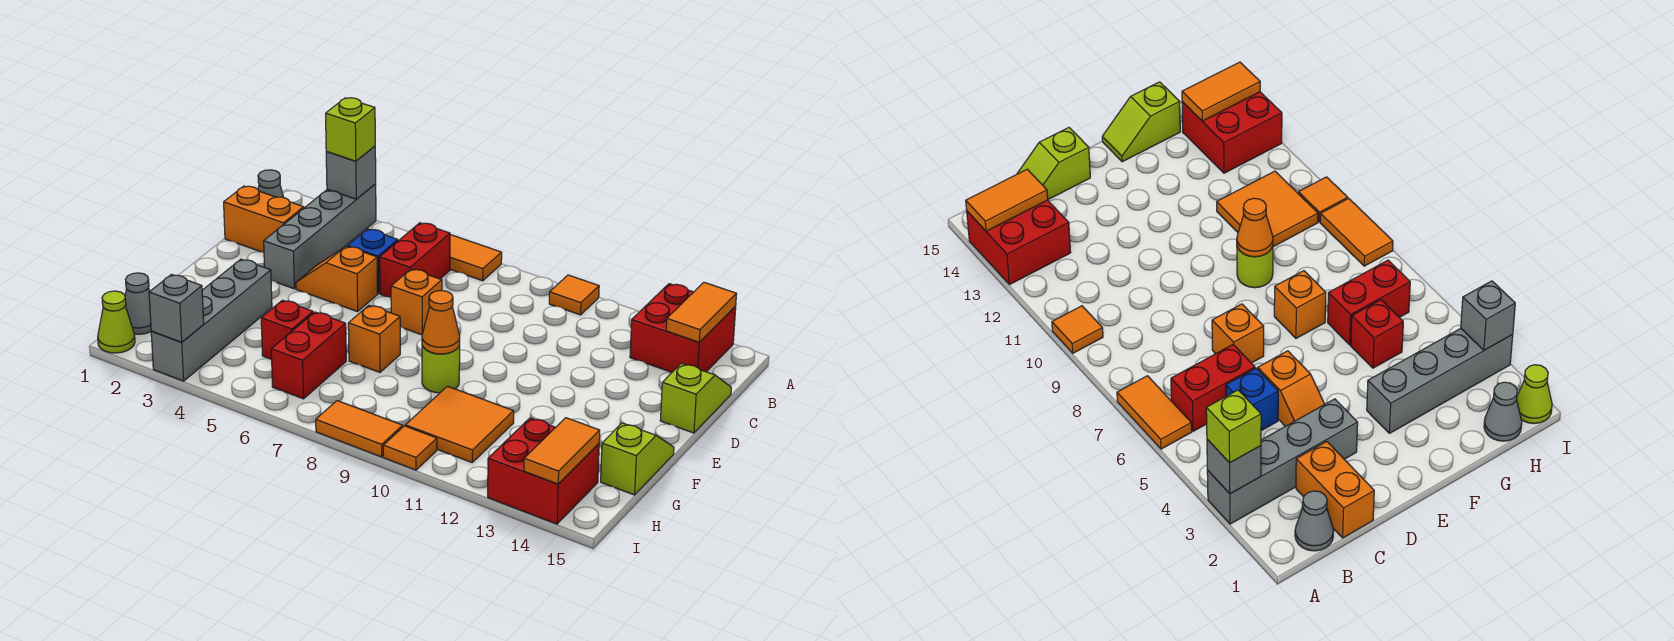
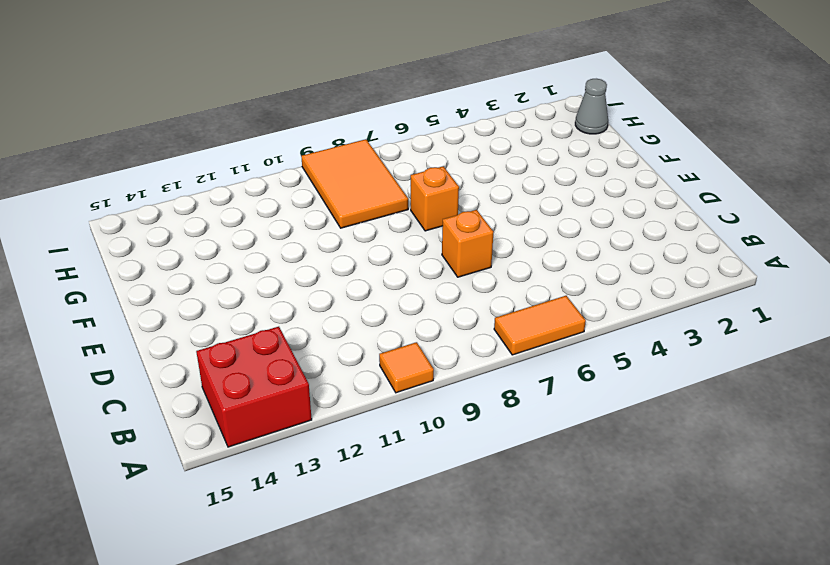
orange tile G8:I9 level 1 -> orange tile I8:I9 level 1
none -> grey brick A3:D3 level 1
none -> grey cone B1 level 1
none -> red brick B6:C6 level 1

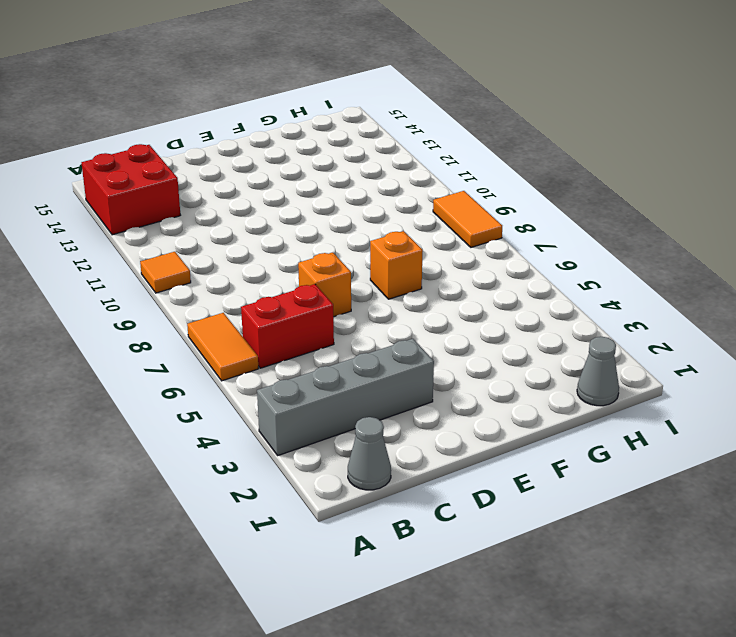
none -> orange brick C1:C2 level 1
none -> blue brick C5 level 1
none -> lime slope C15:D15 level 1 top D

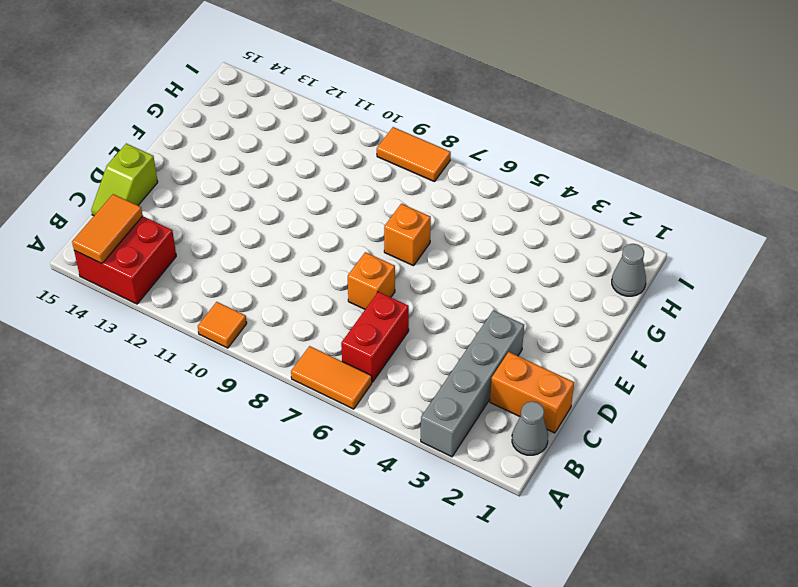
none -> blue brick C5 level 1
none -> orange slope D4:D5 level 1 top 5
none -> grey brick F3:I3 level 1

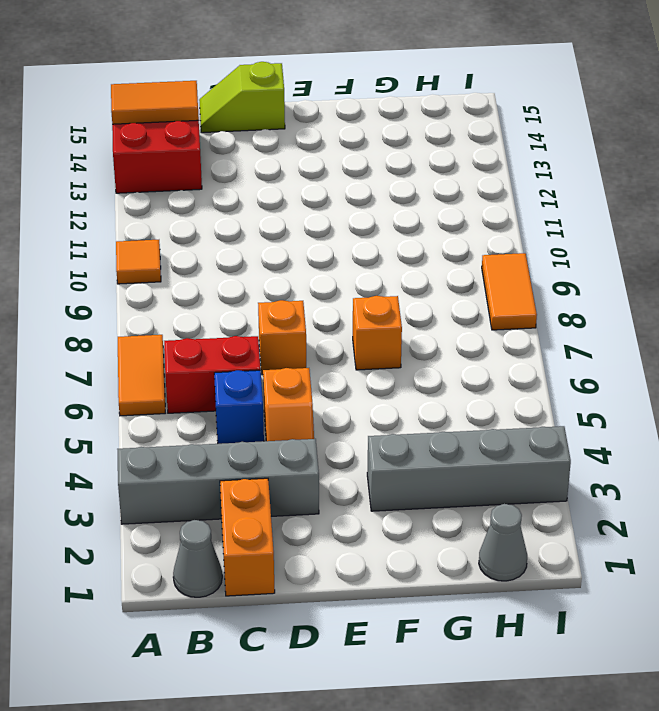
none -> lime round brick F9 level 1
none -> lime slope F15:G15 level 1 top G
none -> red brick G5 level 1

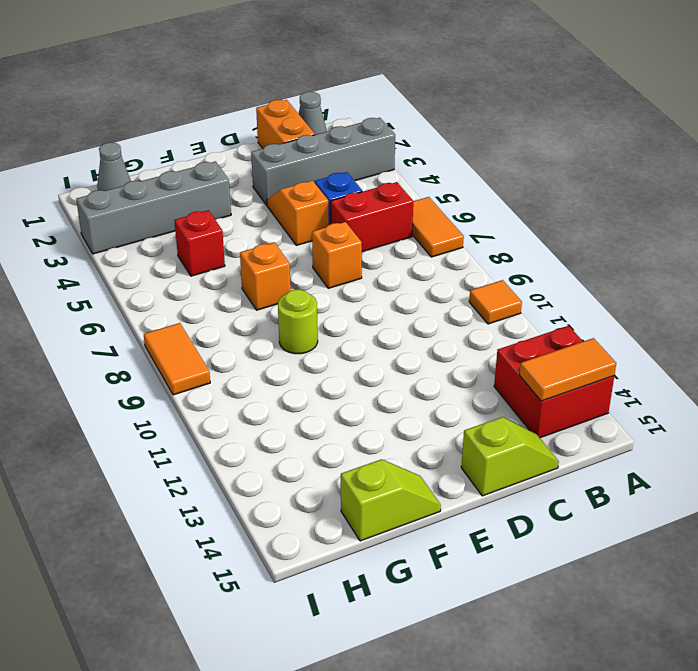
none -> red brick G6:H6 level 1
none -> orange tile G10:H11 level 1
none -> red brick H13:I14 level 1

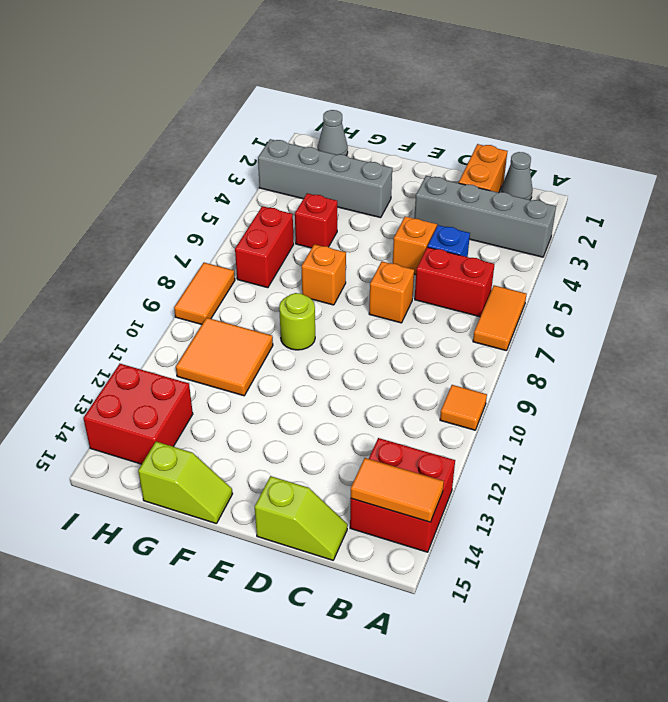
red brick H6:H7 level 1 -> red brick G6:H6 level 1
none -> lime cone I1 level 1
none -> orange tile I10 level 1
none -> grey brick A3 level 2

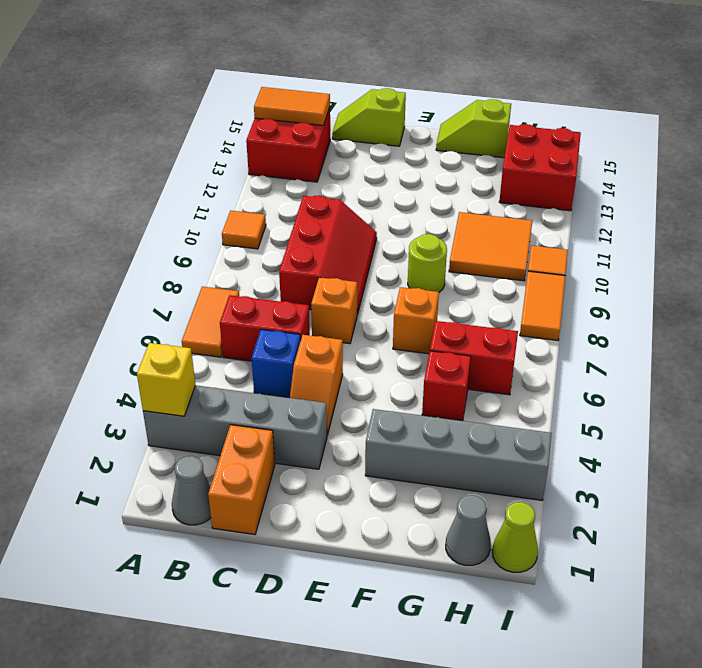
yellow brick A3 level 2 -> grey brick A3 level 2
red slope C8:D10 level 1 top C -> none
none -> orange cone F9 level 2
none -> orange tile H14:I14 level 2
none -> grey brick I3 level 2

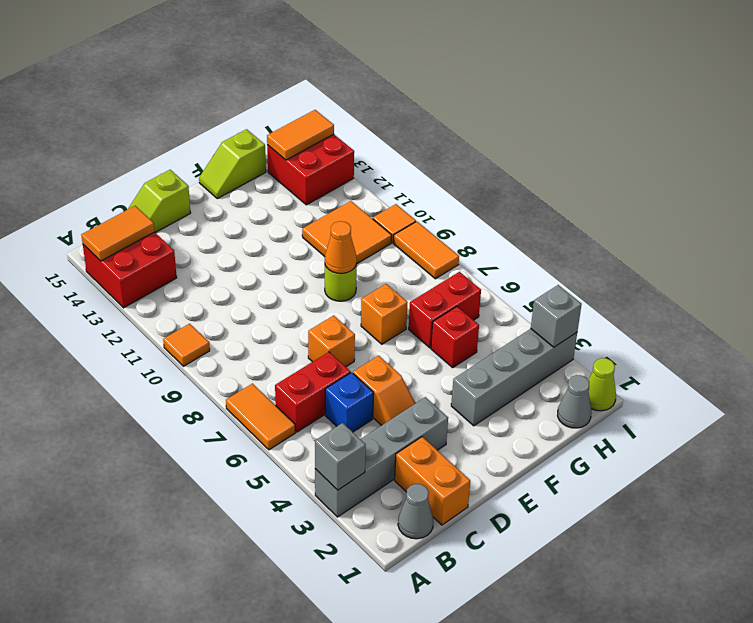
none -> lime brick A3 level 3

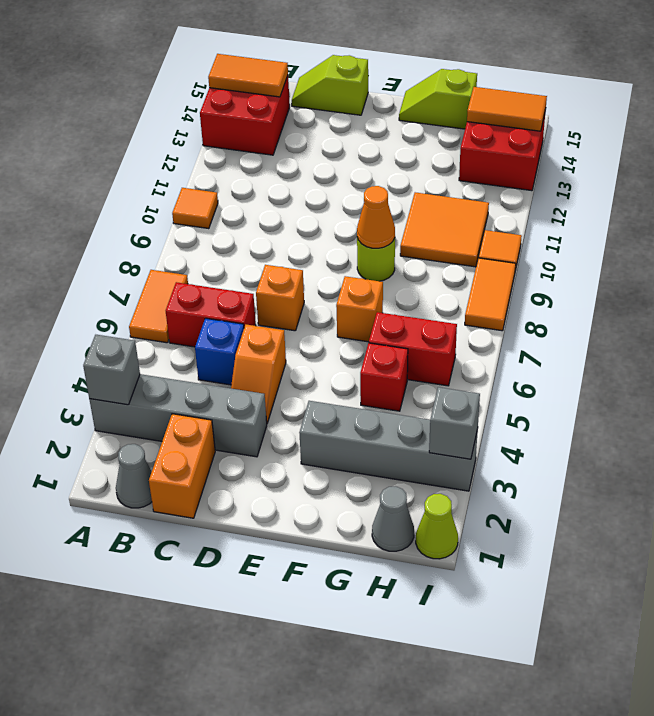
none -> lime brick A3 level 3

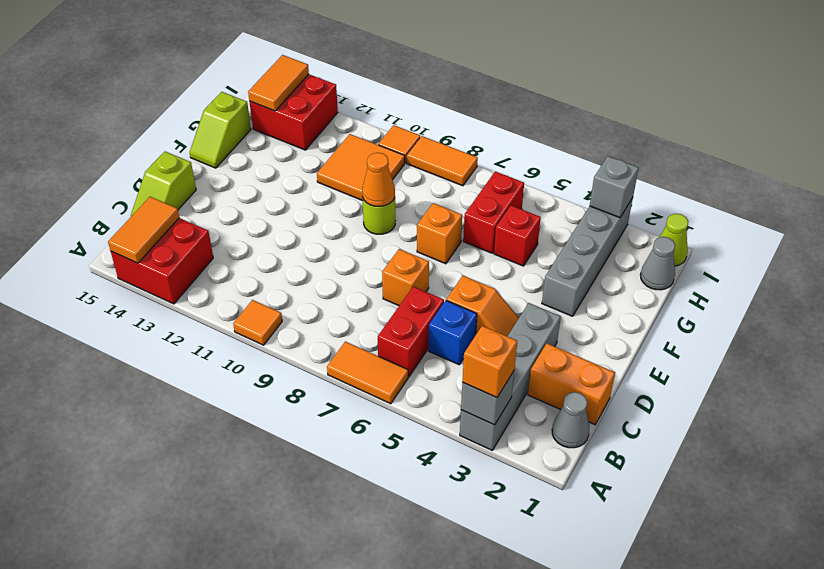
orange brick A3 level 3 -> lime brick A3 level 3

